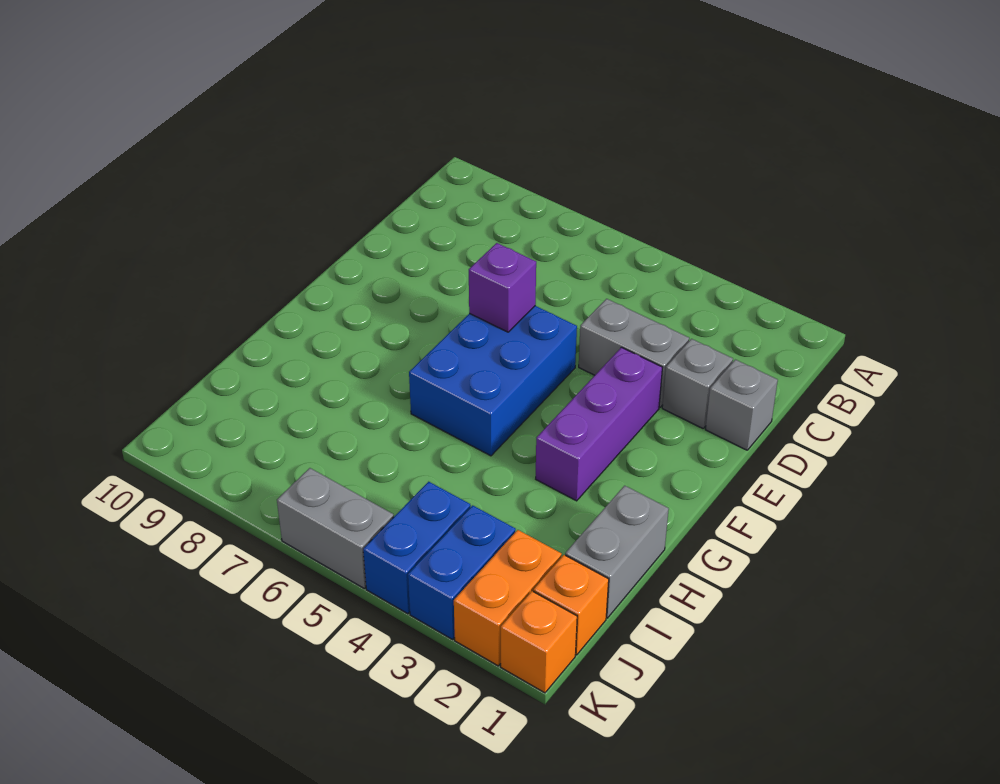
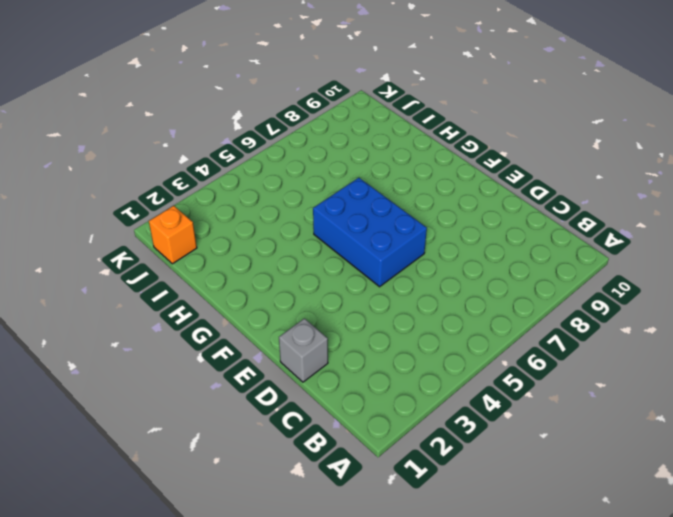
none -> grey brick D2 level 1
none -> grey brick D3:D4 level 1
none -> purple brick E3:G3 level 1

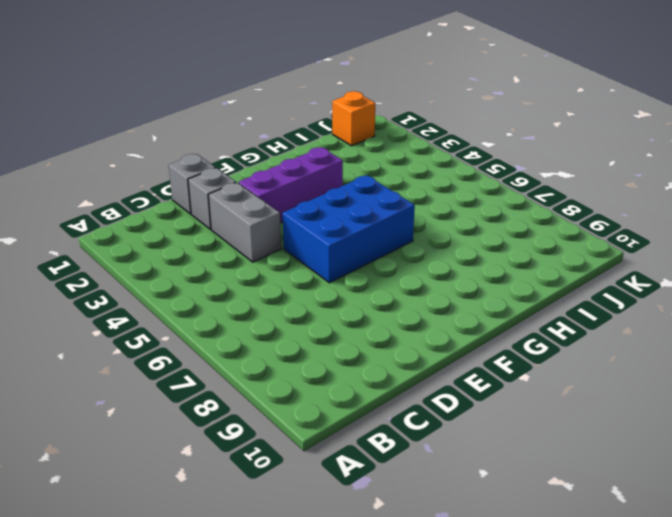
none -> grey brick H1:I1 level 1
none -> orange brick J2:K2 level 1
none -> blue brick J3:K3 level 1

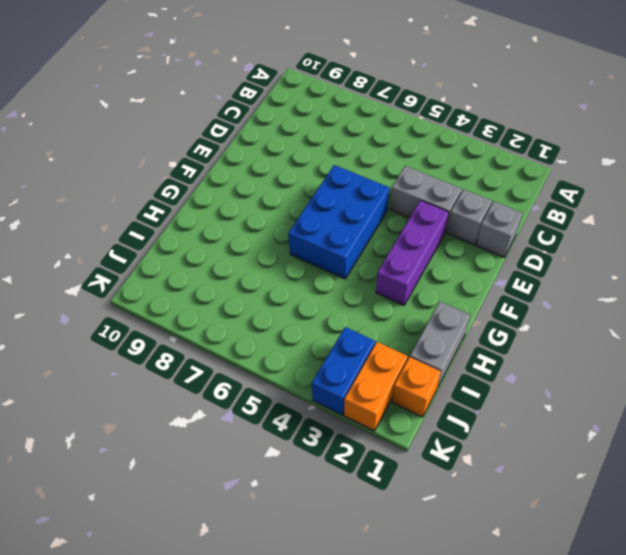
none -> blue brick J4:K4 level 1
none -> orange brick K1 level 1
none -> grey brick K5:K6 level 1

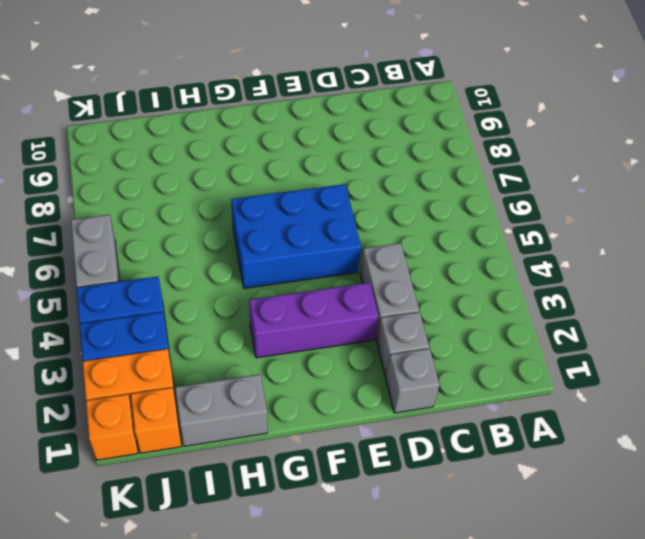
none -> purple brick E6 level 2

